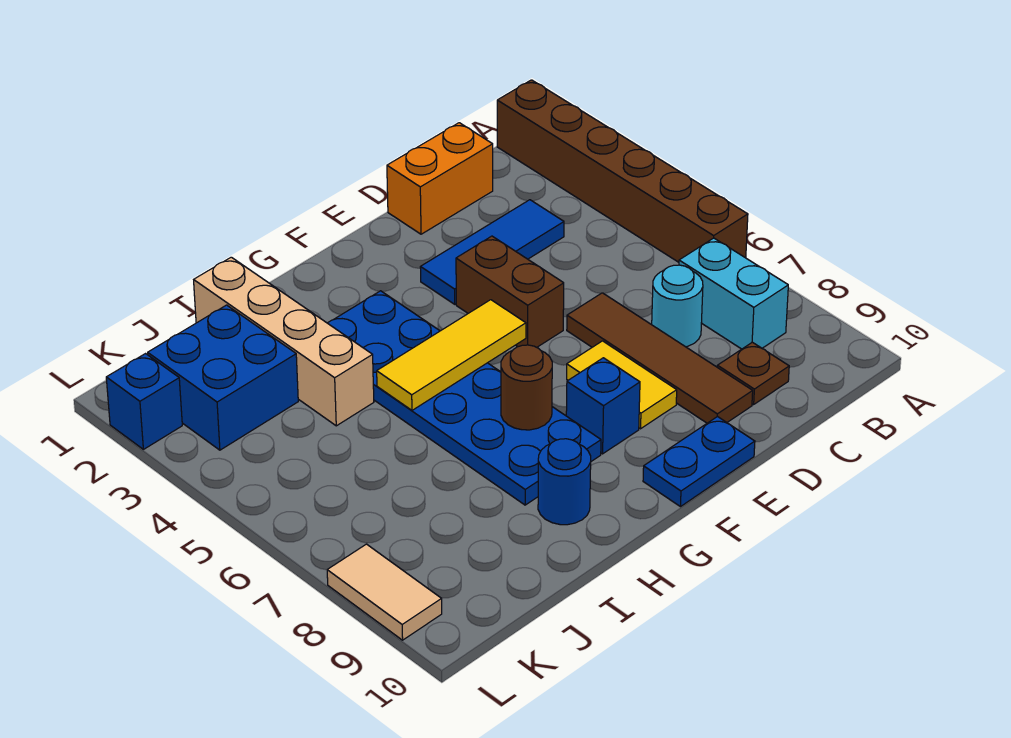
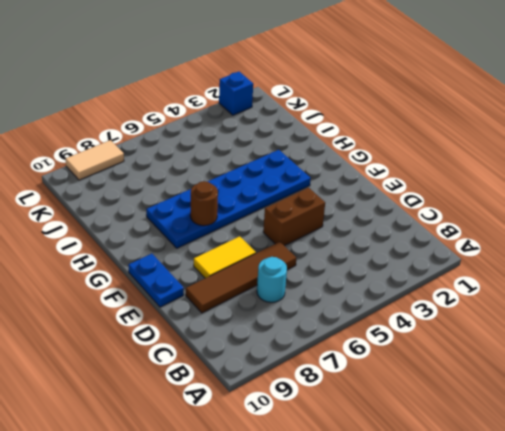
none -> brown brick A1:A6 level 1
none -> cyan brick B7:B8 level 1
none -> orange brick C1:D1 level 1

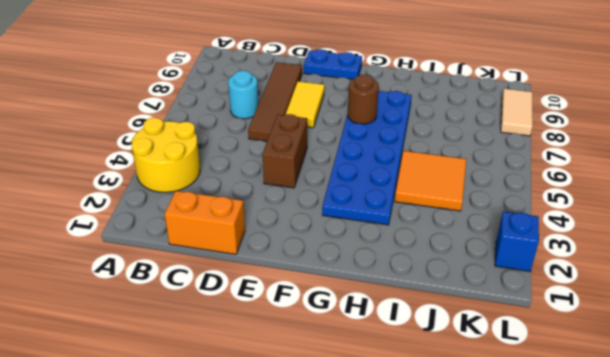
yellow round brick A3:B4 level 1 -> brown brick A1:A6 level 1
orange tile I4:J5 level 1 -> tan brick I1:I4 level 1
none -> cyan brick B7:B8 level 1
none -> blue tile C3:E3 level 1
none -> brown plate C9 level 1

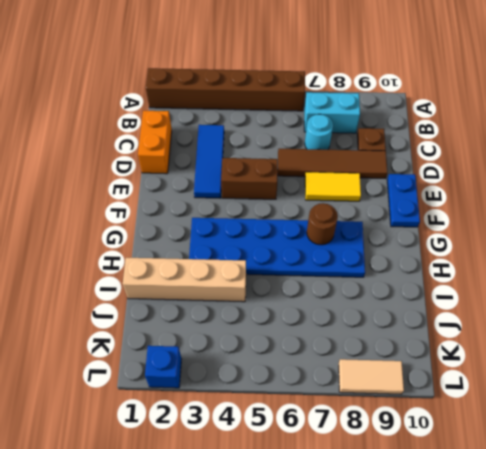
none -> blue brick F8 level 1
none -> blue round brick H9 level 1
none -> blue brick J2:K3 level 1

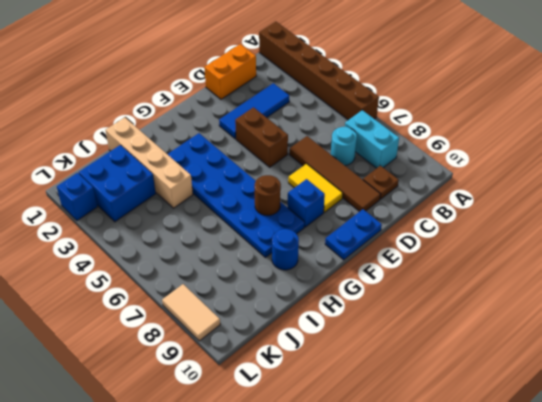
none -> yellow tile F5:H5 level 2

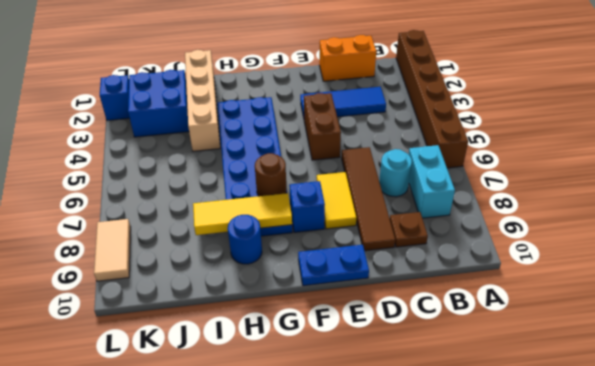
yellow tile G8:I8 level 2 -> yellow tile F5:H5 level 2

